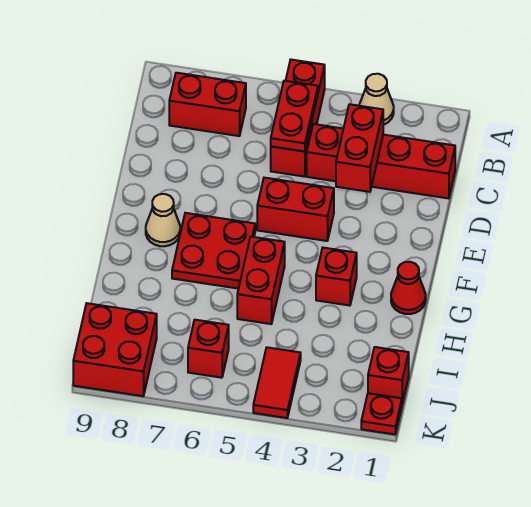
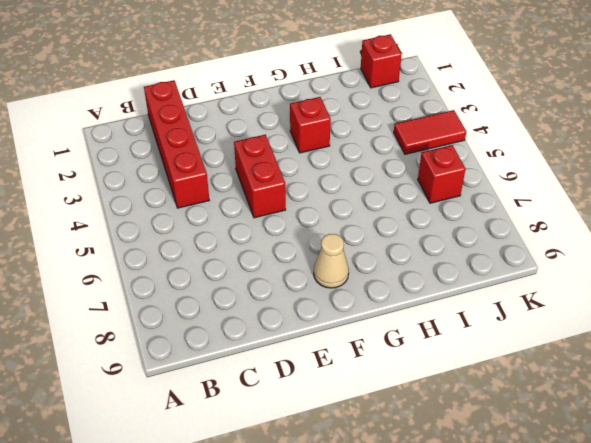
none -> tan cone A3 level 1
none -> red brick A5:C5 level 1
none -> red brick B7:B8 level 1

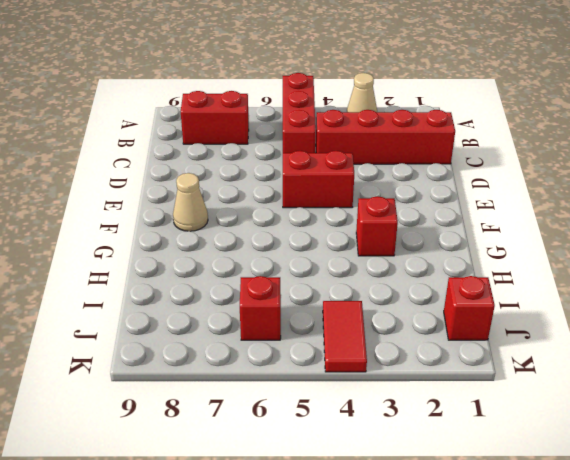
none -> red plate F6:G7 level 1
none -> red cone G1 level 1
none -> red brick G5:H5 level 1

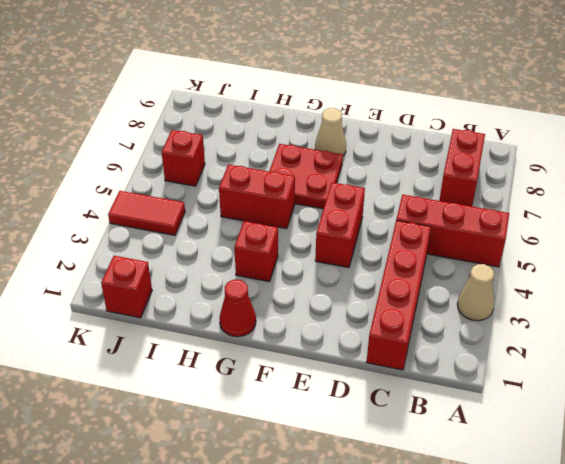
none -> red brick J8:K9 level 1
none -> red plate K1 level 1
none -> red plate B5:C5 level 2

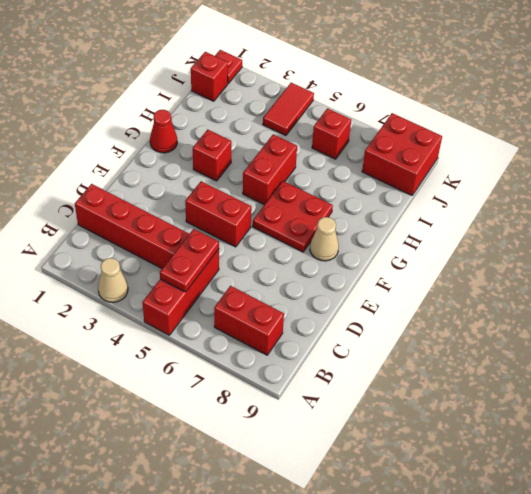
none -> red brick C3:D3 level 2

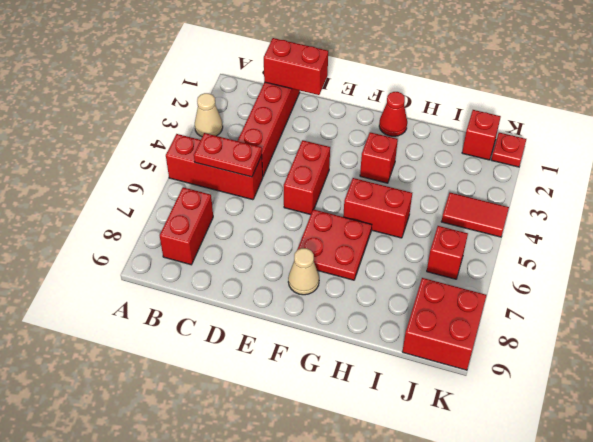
red brick C1:D1 level 2 -> red brick C3:D3 level 2

